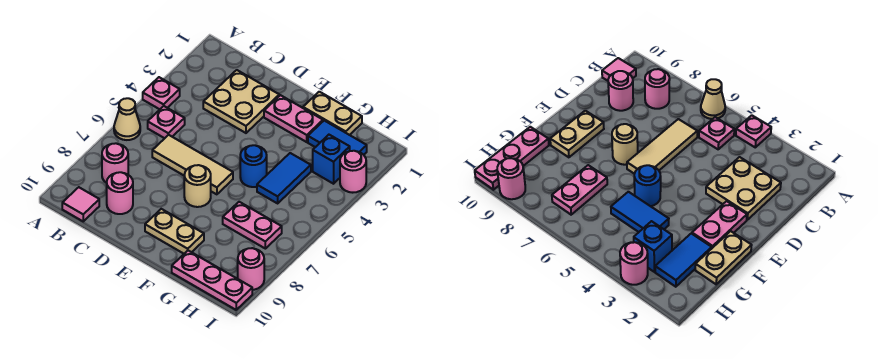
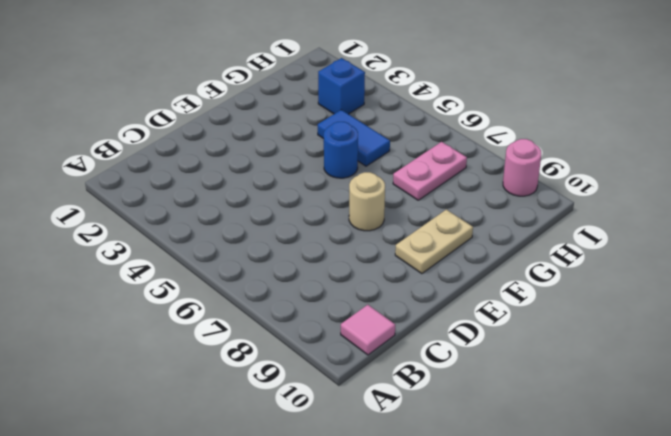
none -> pink plate A4 level 1
none -> tan cone A6 level 1
none -> pink plate B5 level 1

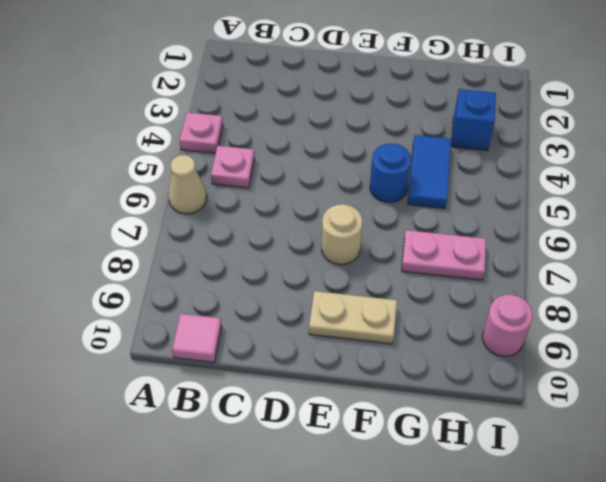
none -> pink round brick B8 level 1
none -> tan plate C2:D3 level 1
none -> tan tile C6:E6 level 1

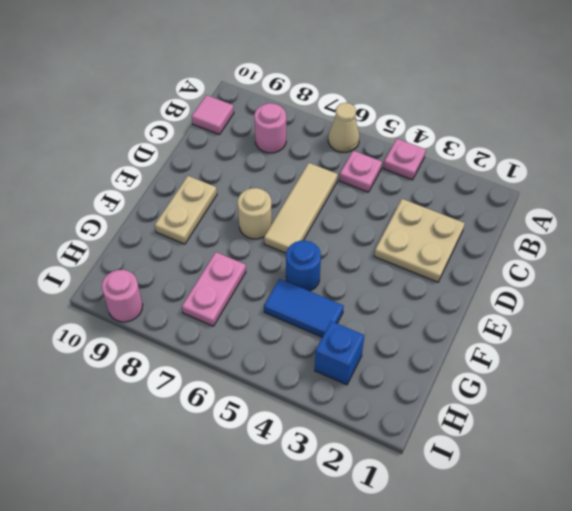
none -> pink round brick C9 level 1
none -> pink plate E2:F2 level 1
none -> tan plate F1:G1 level 1

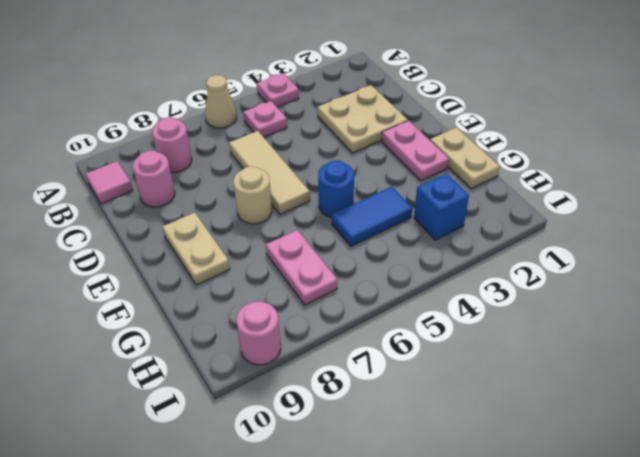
none -> blue tile G2:H2 level 1
none -> pink plate G10:I10 level 1
none -> pink round brick I3 level 1

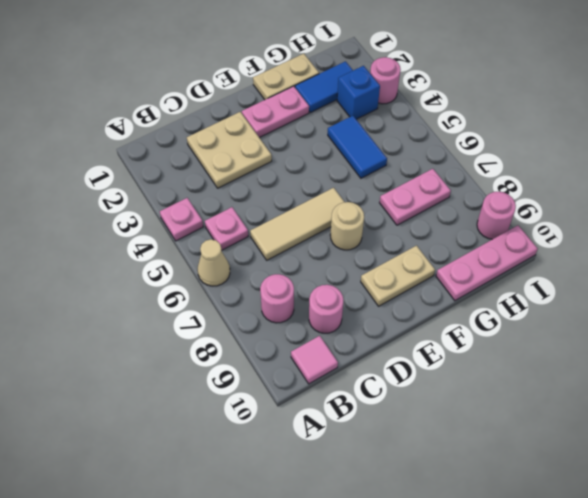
none -> blue round brick F5 level 1

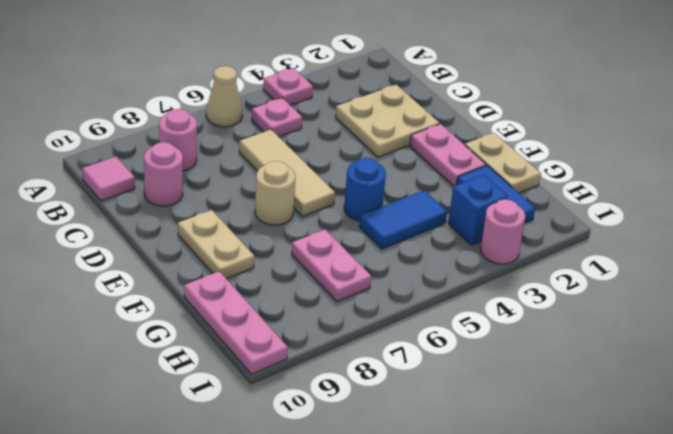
none -> pink round brick I9 level 1

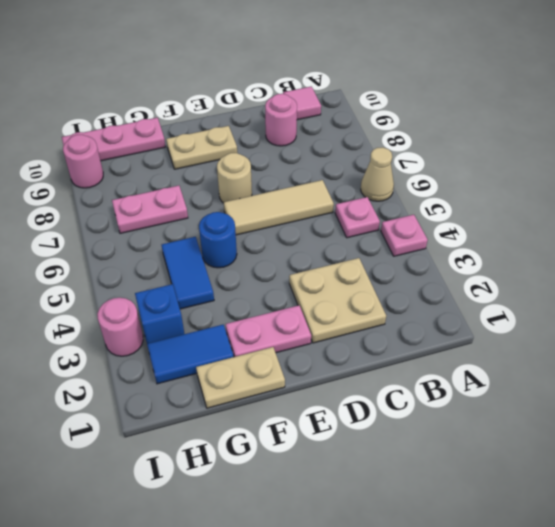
none -> pink round brick B8 level 1

